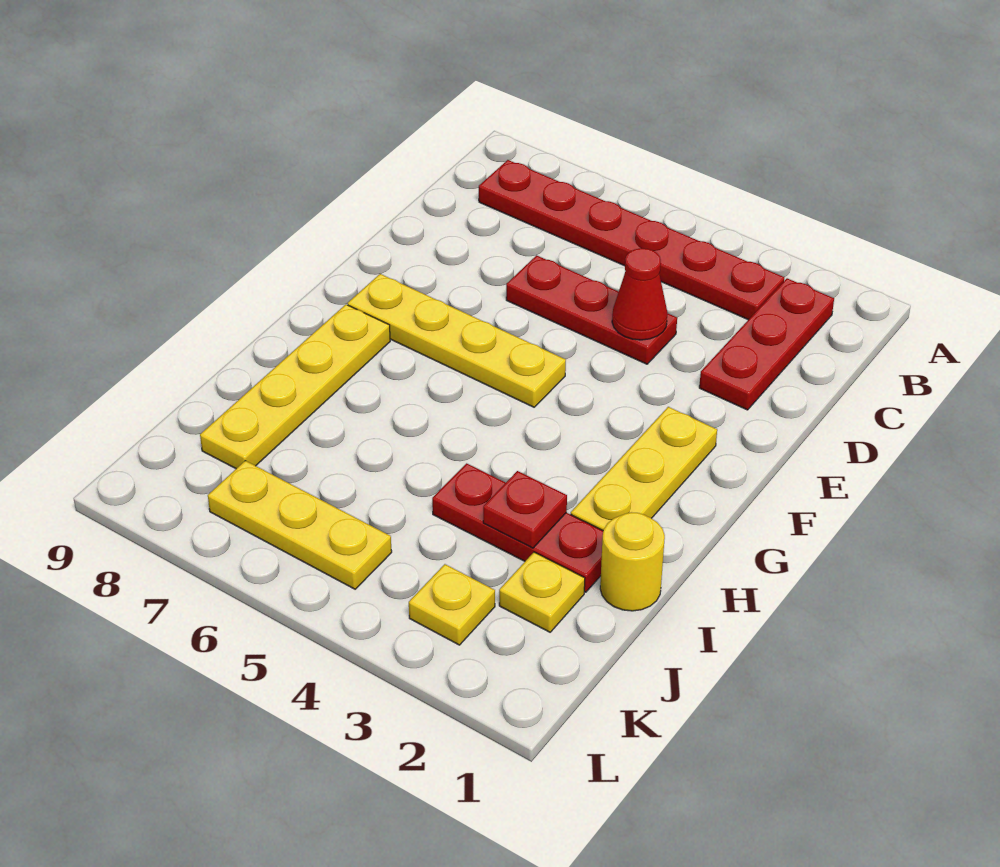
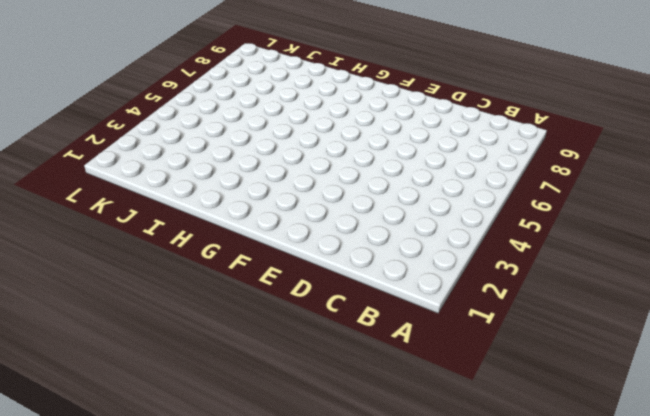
none -> red plate B2:D2 level 1
none -> red plate B3:B8 level 1
none -> red plate D4:D6 level 1

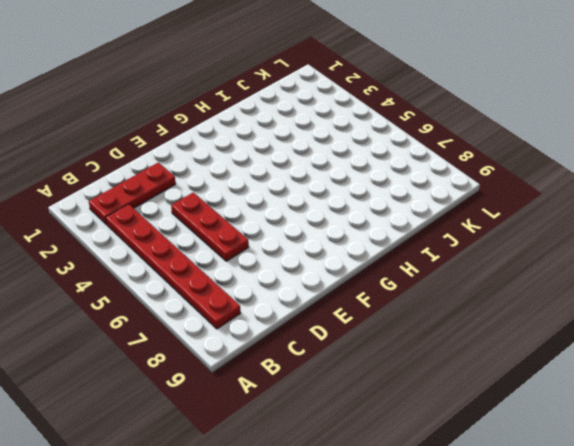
none -> yellow plate F2:H2 level 1
none -> yellow plate F5:F8 level 1
none -> yellow plate G8:J8 level 1

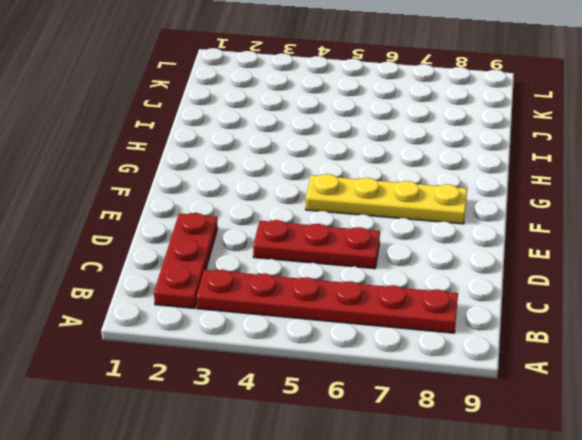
none -> yellow plate F2:H2 level 1
none -> yellow plate G8:J8 level 1
none -> yellow round brick I1 level 1

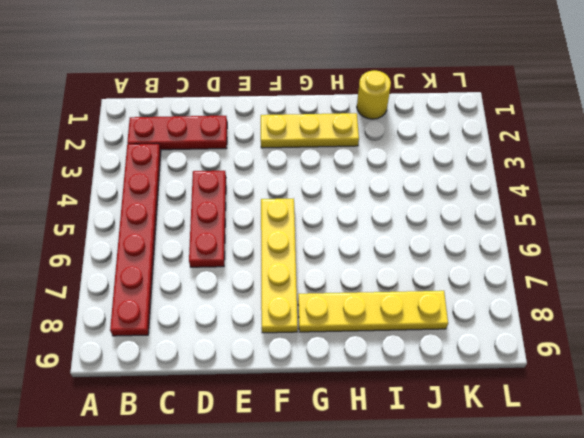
none -> red plate I2:I4 level 1
none -> yellow plate J2 level 1
none -> yellow plate K3 level 1

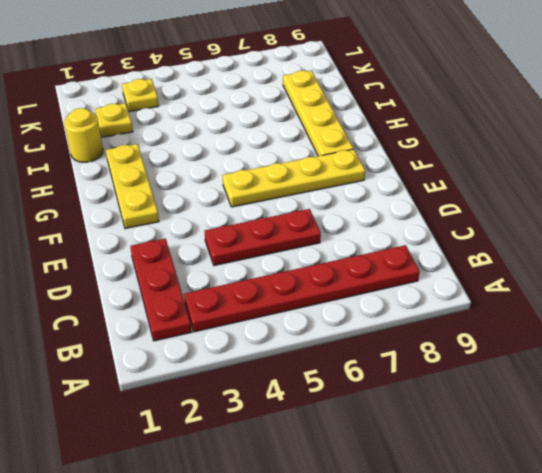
none -> red plate I2:I4 level 1
none -> yellow plate K5:K7 level 1
none -> red cone D4 level 2

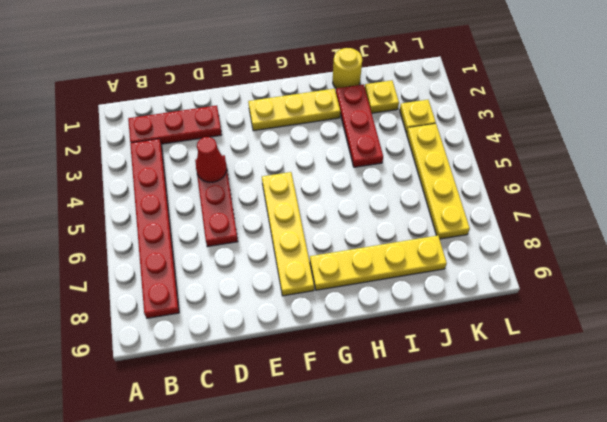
yellow plate K4:K7 level 1 -> yellow plate K5:K7 level 1
none -> red plate I3 level 2

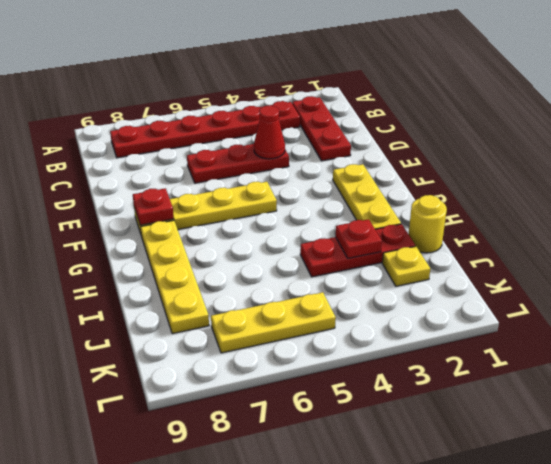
red plate F8 level 2 -> none
none -> yellow plate K3 level 1

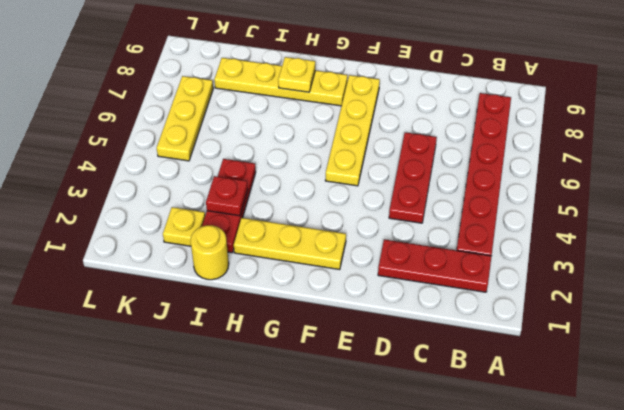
yellow plate H8 level 2 -> yellow plate K3 level 1
none -> red cone D4 level 2

